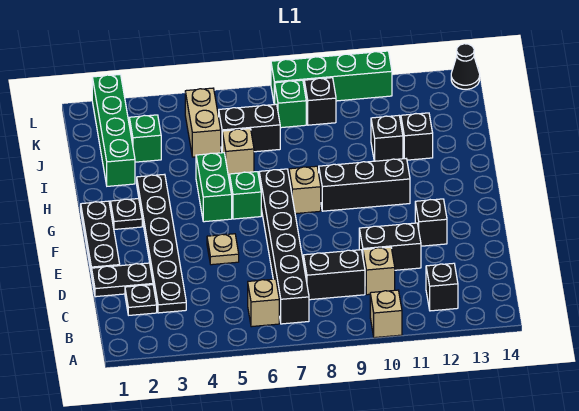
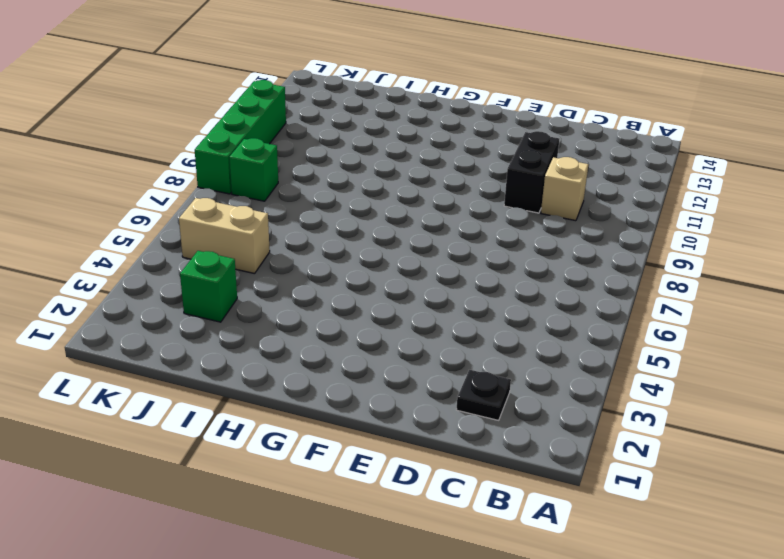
none -> tan brick A10 level 1
none -> tan brick B6 level 1
none -> black brick B7:G7 level 1

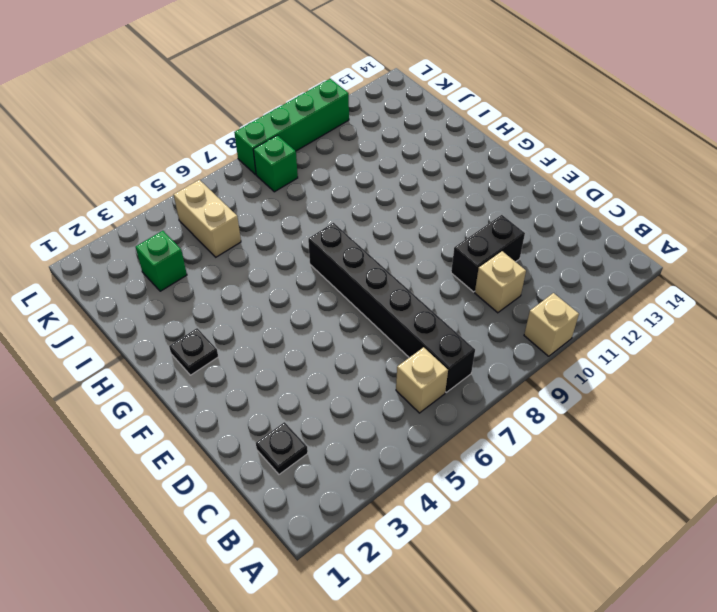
none -> black brick B12 level 1
none -> black plate C3:H3 level 1
none -> black brick C8:C9 level 1

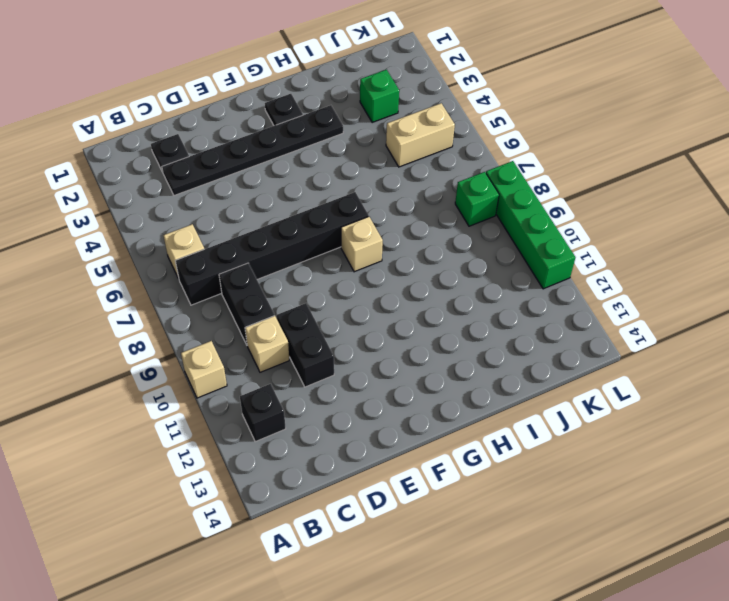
none -> black plate D1:D2 level 1
none -> black plate E1:G1 level 1
none -> tan plate E5 level 1

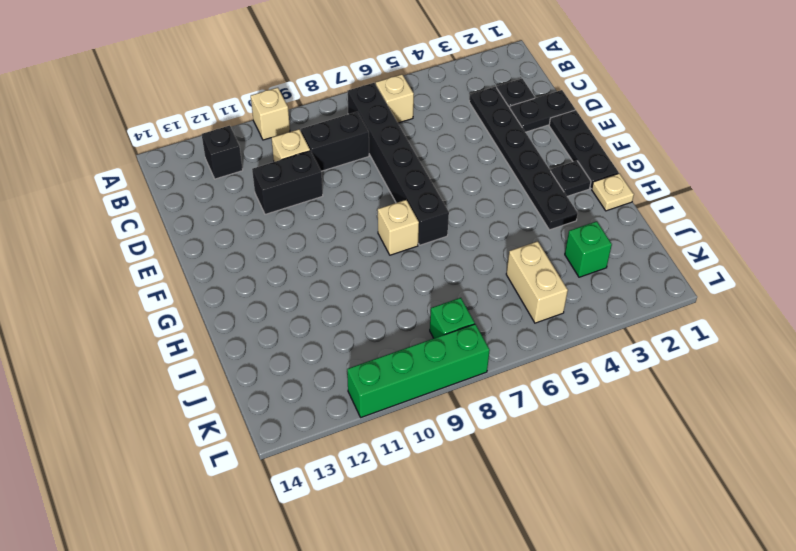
tan plate H1 level 1 -> tan plate E5 level 1
none -> black brick E12 level 1
none -> green brick G5:H5 level 1
none -> green brick G6 level 1

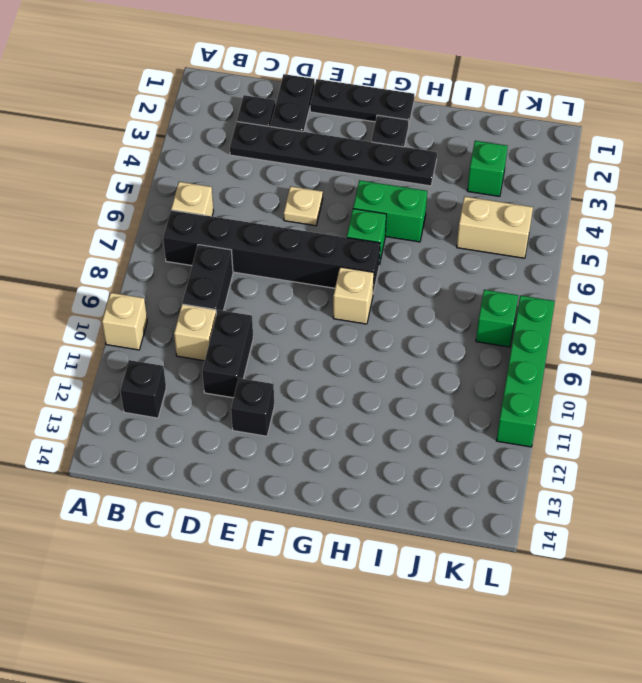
none -> black brick G9:G11 level 1
none -> green brick I2:L2 level 1
none -> tan brick I6 level 1

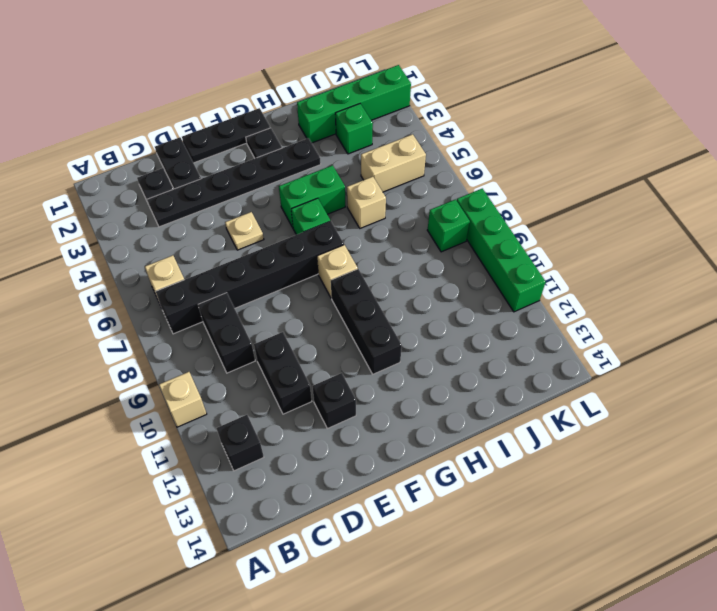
none -> tan brick C10 level 1
none -> black brick I11 level 1
none -> black brick I12 level 1

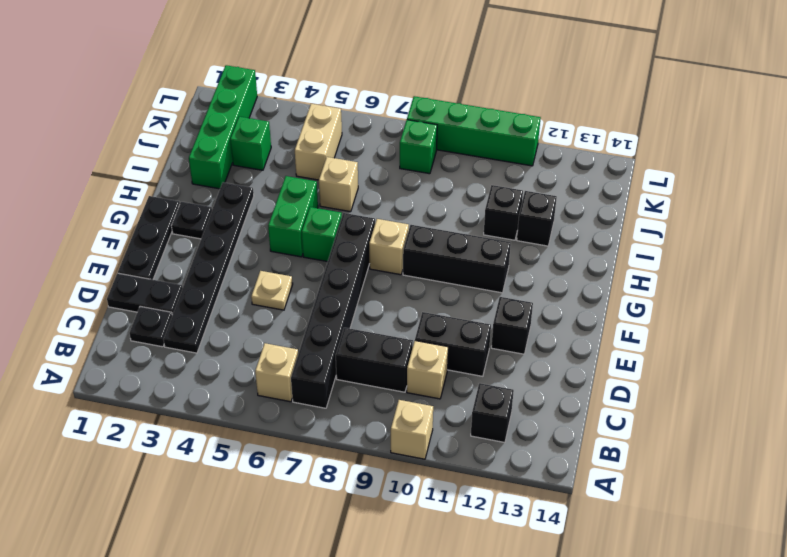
none -> black brick J6:J7 level 1
none -> black brick K9 level 1
none -> black cone L14 level 1

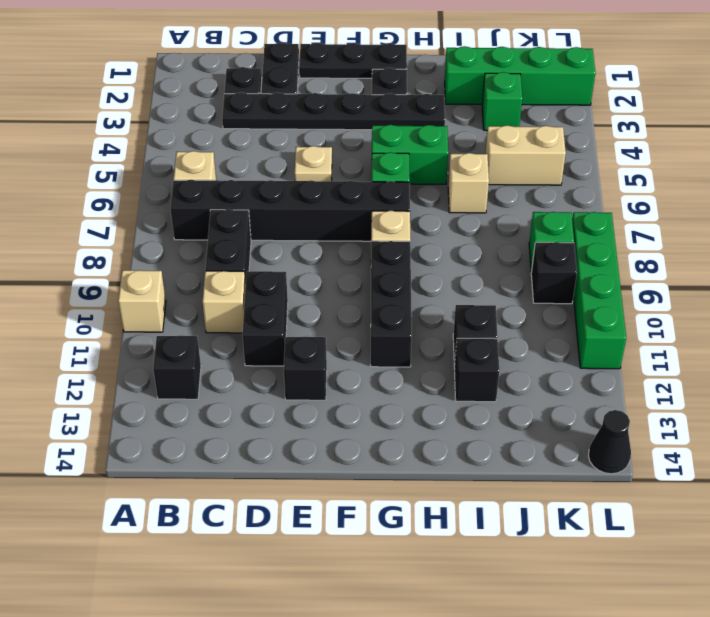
none -> black brick J6:J7 level 1

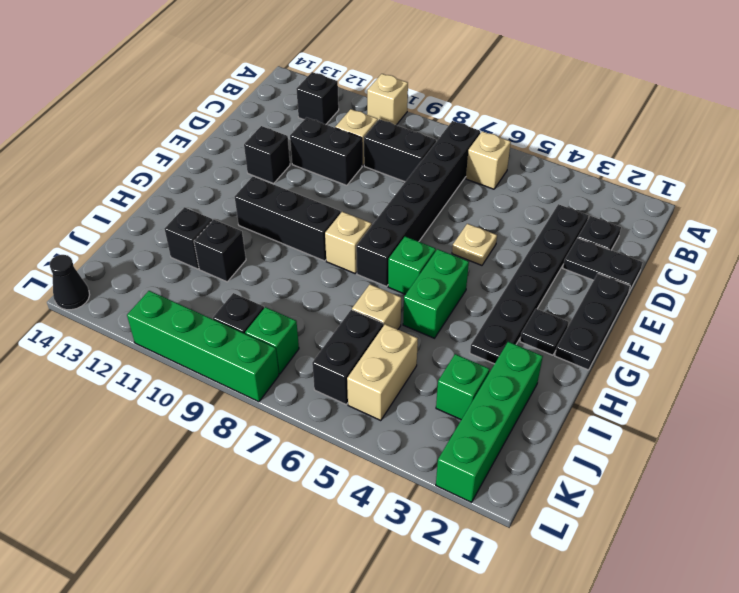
black brick J6:K6 level 1 -> black brick J6:J7 level 1

